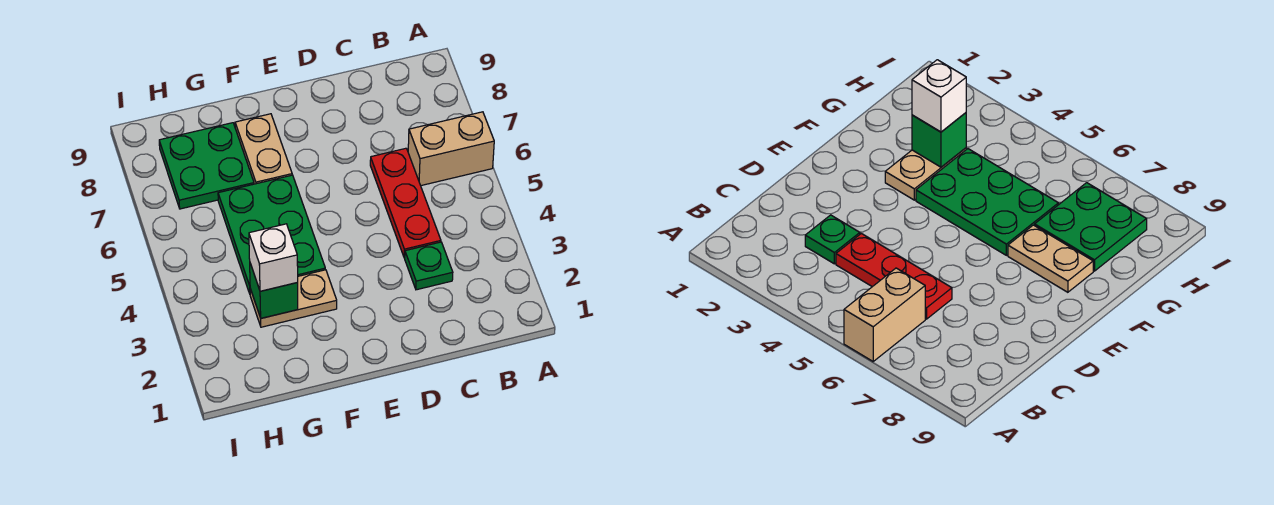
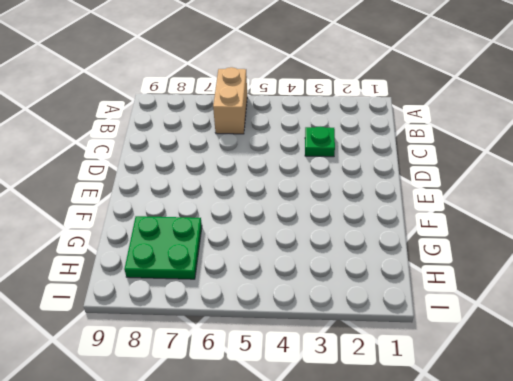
none -> red plate C4:C6 level 1
none -> tan plate F3:G3 level 1

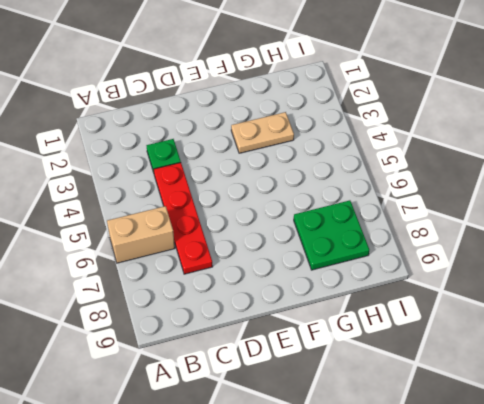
red plate C4:C7 level 1 -> red plate C4:C6 level 1
none -> green plate F4:G6 level 1
none -> tan plate F7:F8 level 1

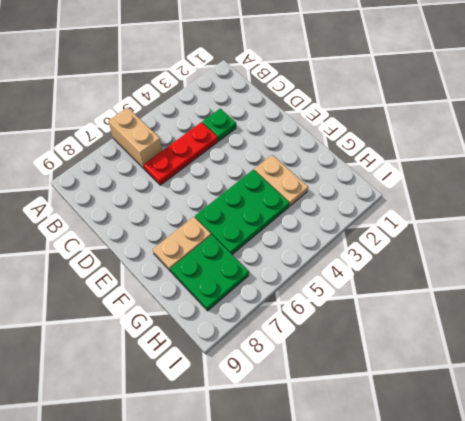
none -> green brick G3 level 2
none -> white brick G3 level 3

